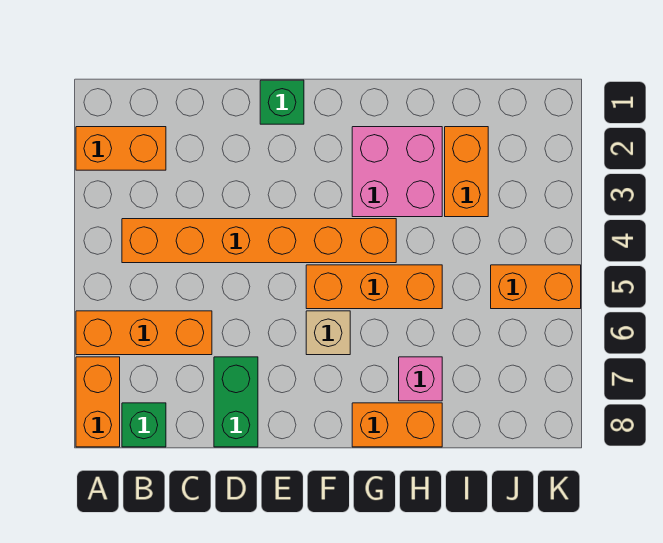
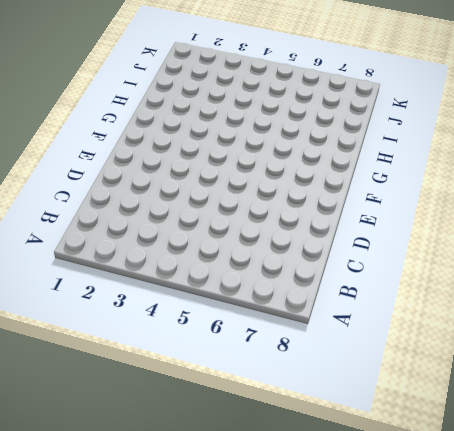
none -> orange brick A2:B2 level 1
none -> orange brick A6:C6 level 1
none -> orange brick A7:A8 level 1

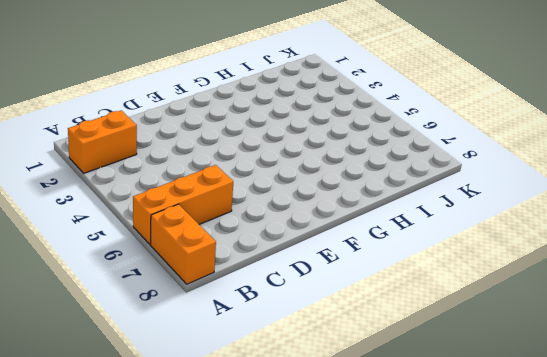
none -> orange brick B4:G4 level 1
none -> green brick B8 level 1
none -> green brick D7:D8 level 1

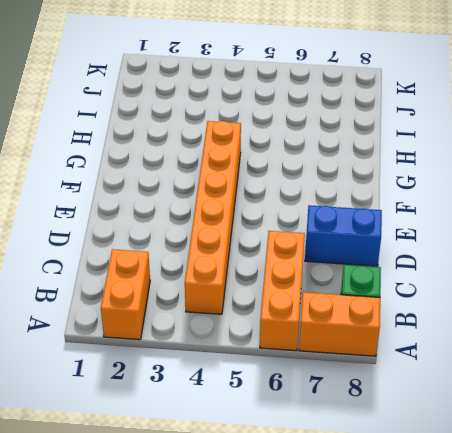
blue brick D7:D8 level 1 -> green brick D7:D8 level 1
none -> green brick E1 level 1
none -> orange brick F5:H5 level 1
none -> tan brick F6 level 1

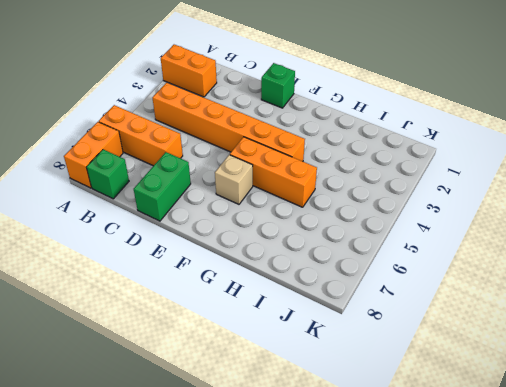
none -> pink brick G2:H3 level 1
none -> orange brick G8:H8 level 1
none -> pink brick H7 level 1

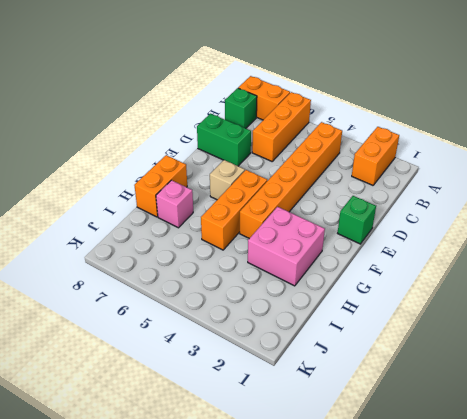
none -> orange brick I2:I3 level 1
none -> orange brick J5:K5 level 1

